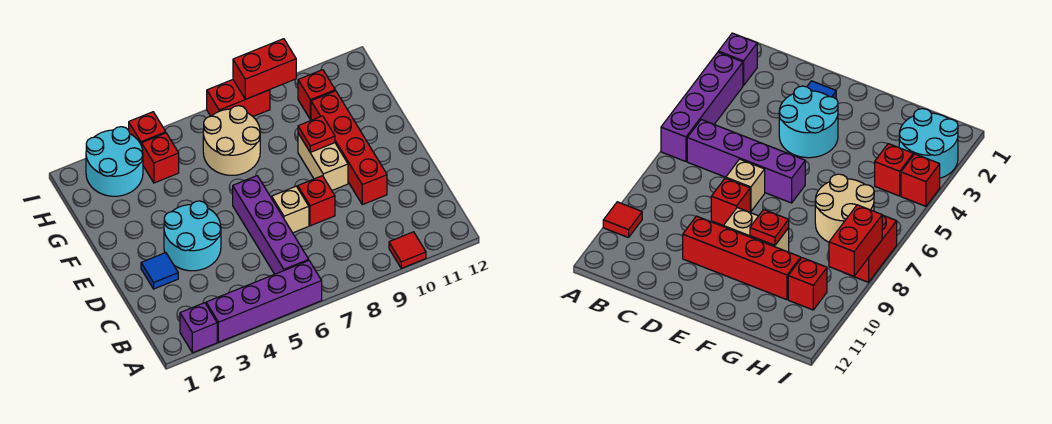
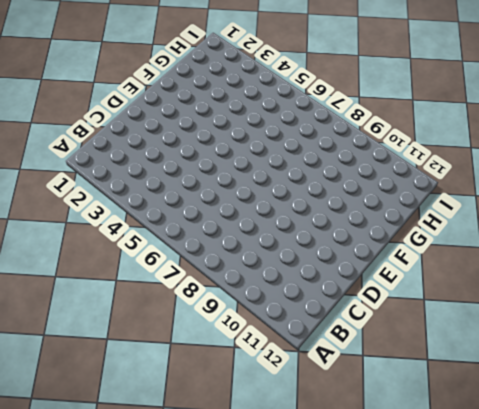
none -> purple brick A2 level 1
none -> purple brick A3:A6 level 1
none -> red tile A10 level 1

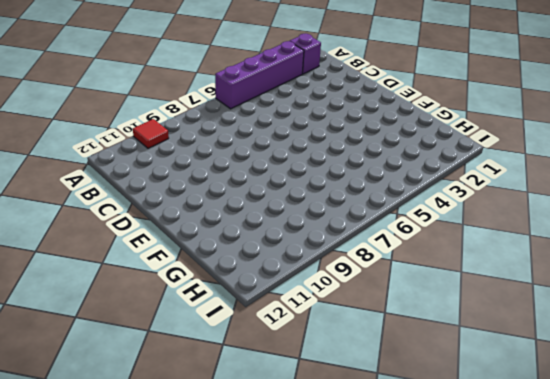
none -> purple brick B6:E6 level 1
none -> blue tile D2 level 1
none -> cyan round brick D3:E4 level 1

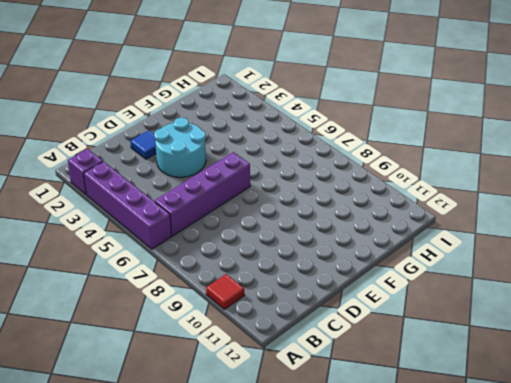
none -> tan brick D7 level 1
none -> red brick D8 level 1
none -> red brick D10:G10 level 1

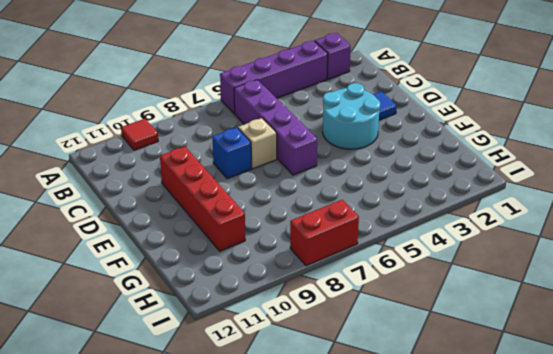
blue brick D8 level 1 -> red brick D8 level 1
none -> tan brick E9:F9 level 1
none -> tan round brick G6:H7 level 1
none -> cyan round brick H2:I3 level 1

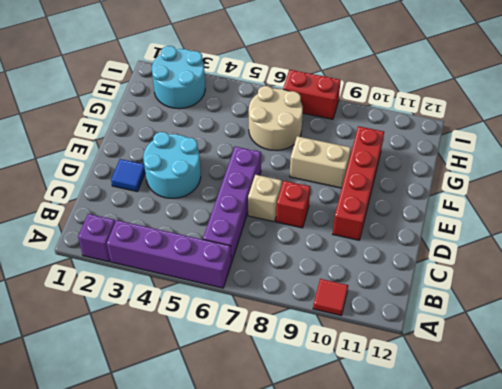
tan brick F8:F9 level 1 -> tan brick E9:F9 level 1
none -> red brick H4 level 1
none -> red brick H10 level 1
none -> red brick I4 level 1

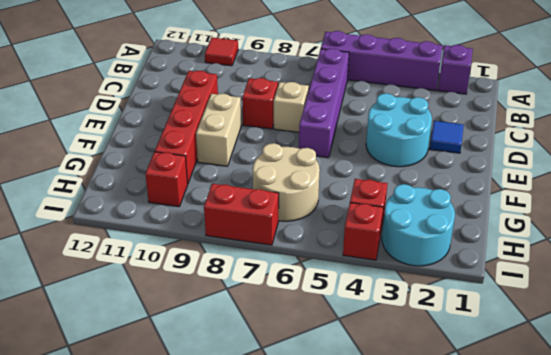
none -> red plate F9 level 2
none -> red brick I8:I9 level 2

